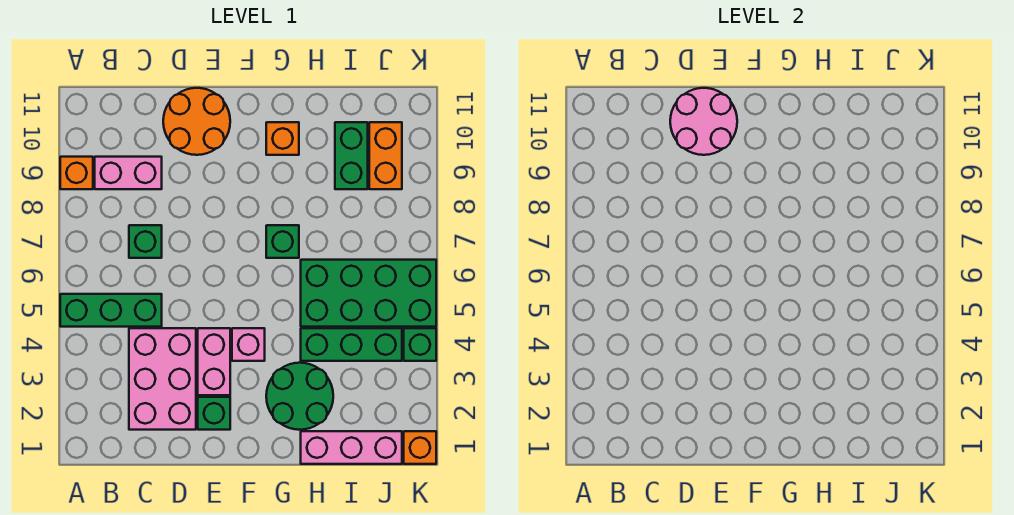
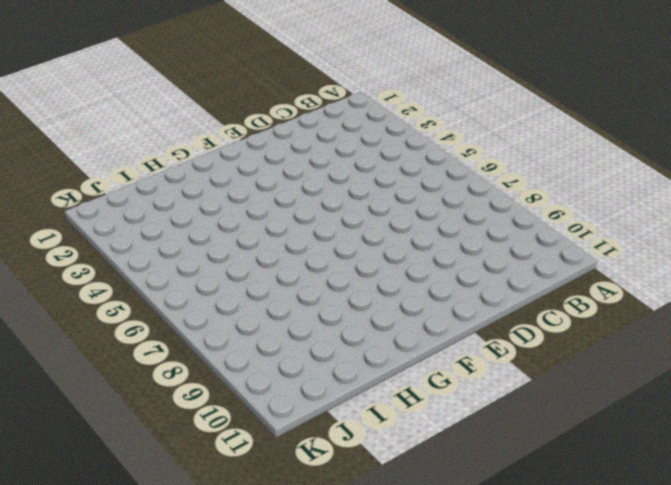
none -> green brick A5:C5 level 1
none -> orange brick A9 level 1
none -> pink brick B9:C9 level 1

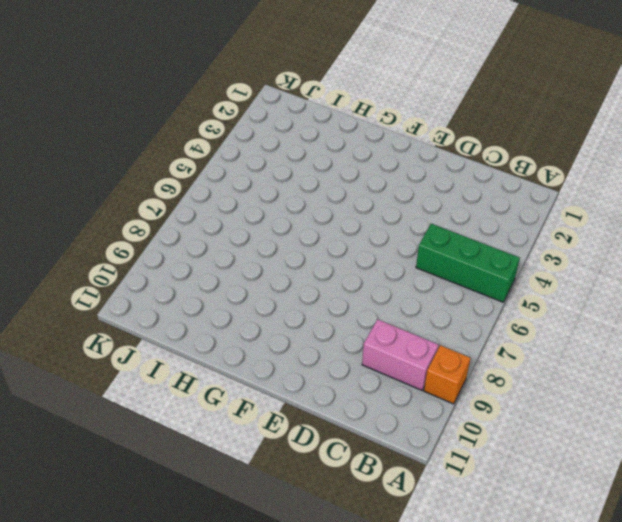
none -> pink brick C2:D4 level 1
none -> green brick C7 level 1
none -> orange round brick D10:E11 level 1

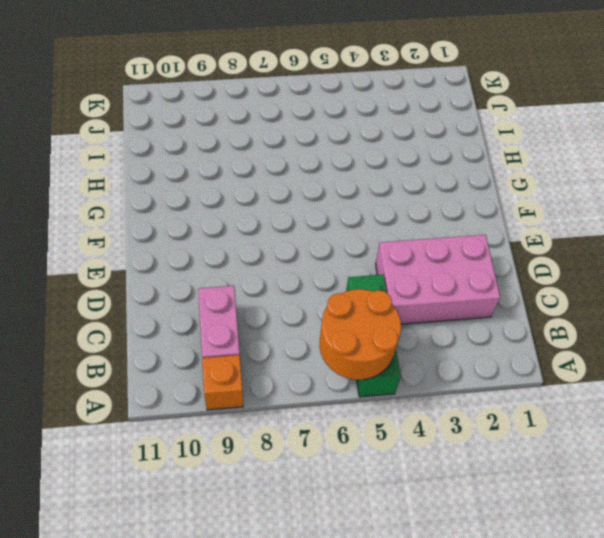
orange round brick A5:B6 level 2 -> orange round brick D10:E11 level 1
none -> green brick C7 level 1
none -> green brick E2 level 1
none -> pink brick E3:E4 level 1

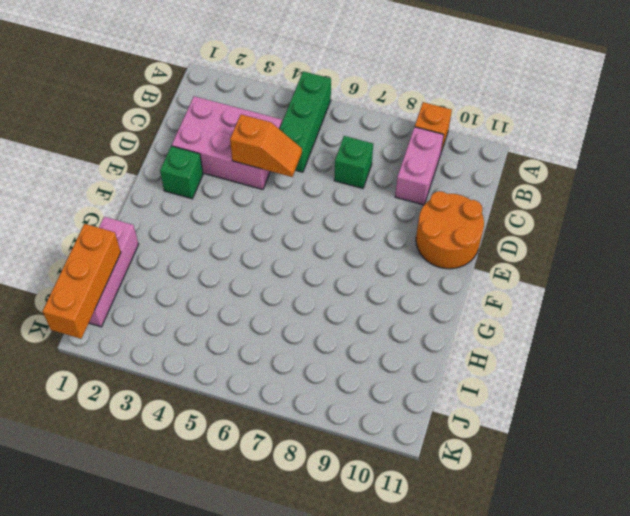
orange slope D4:D5 level 2 top 4 -> none
orange brick I1:K1 level 2 -> none
none -> pink brick E3:E4 level 1
none -> pink brick F4 level 1
none -> green round brick G2:H3 level 1

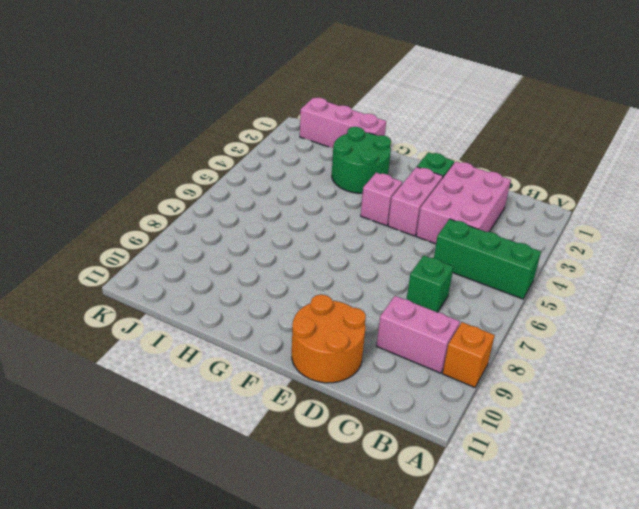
none -> green brick G7 level 1
none -> orange brick G10 level 1
none -> green brick H4:J4 level 1

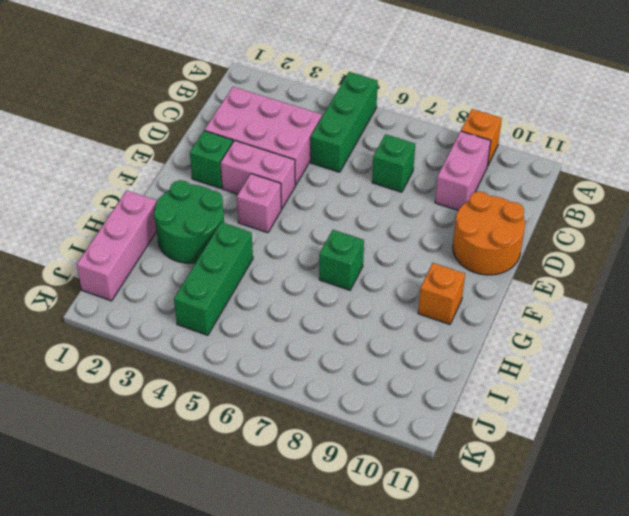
none -> green brick H5:K6 level 1
none -> green brick I9:I10 level 1
none -> orange brick J9:J10 level 1

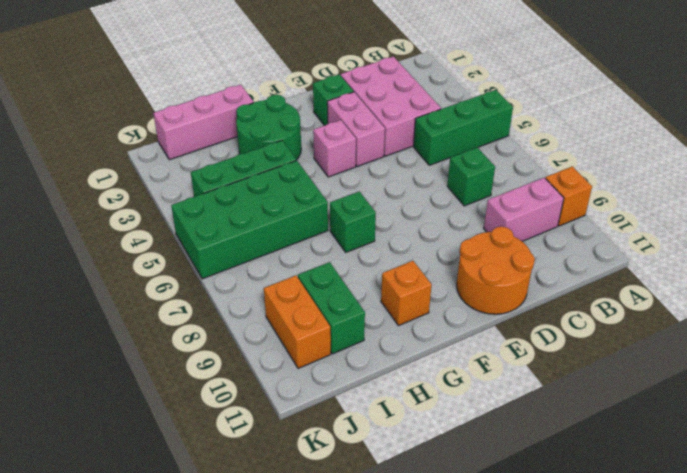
none -> orange brick K1 level 1
none -> green brick K4 level 1
none -> pink round brick D10:E11 level 2

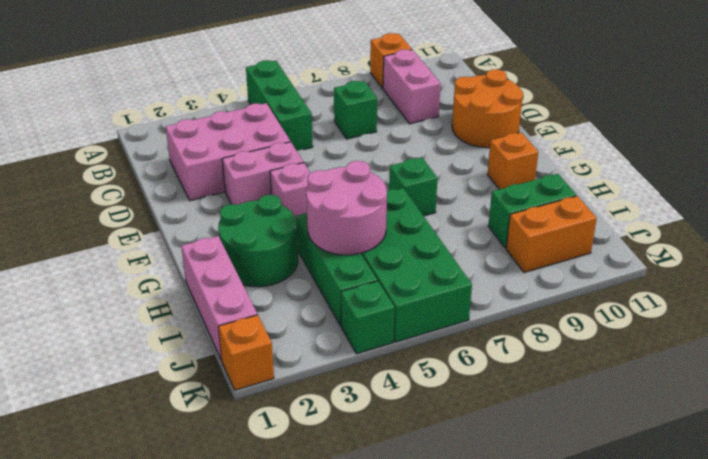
pink round brick H4:I5 level 2 -> pink round brick D10:E11 level 2
none -> green brick E2 level 1

